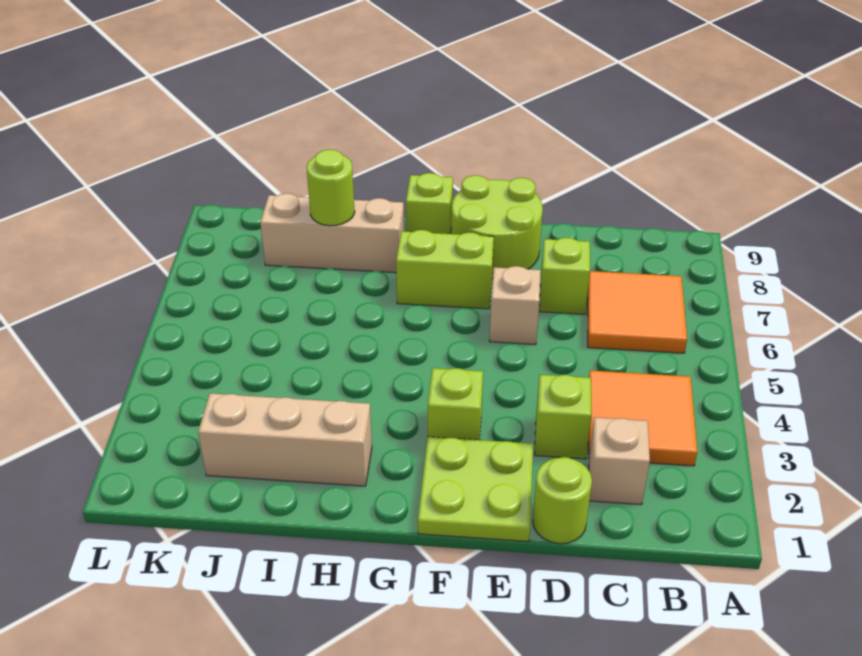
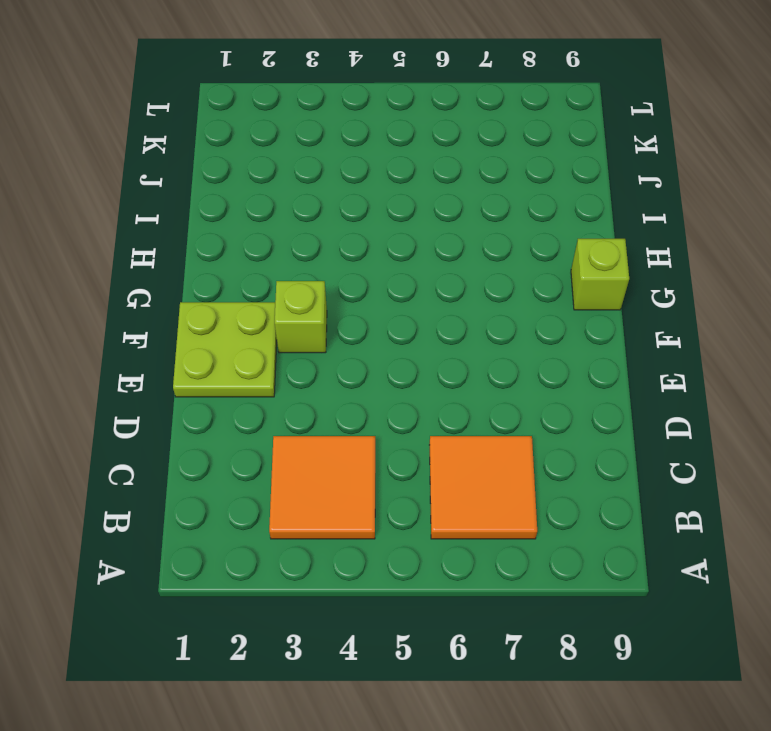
none -> tan brick C2 level 1
none -> lime round brick D1 level 1
none -> lime brick D3 level 1

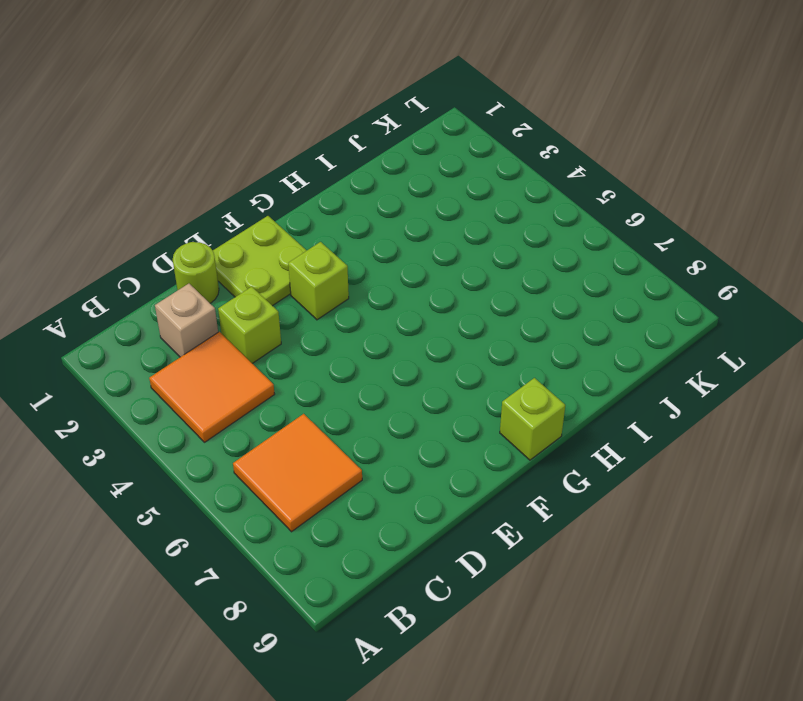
none -> lime brick D7 level 1
none -> tan brick E6 level 1
none -> lime round brick E8:F9 level 1

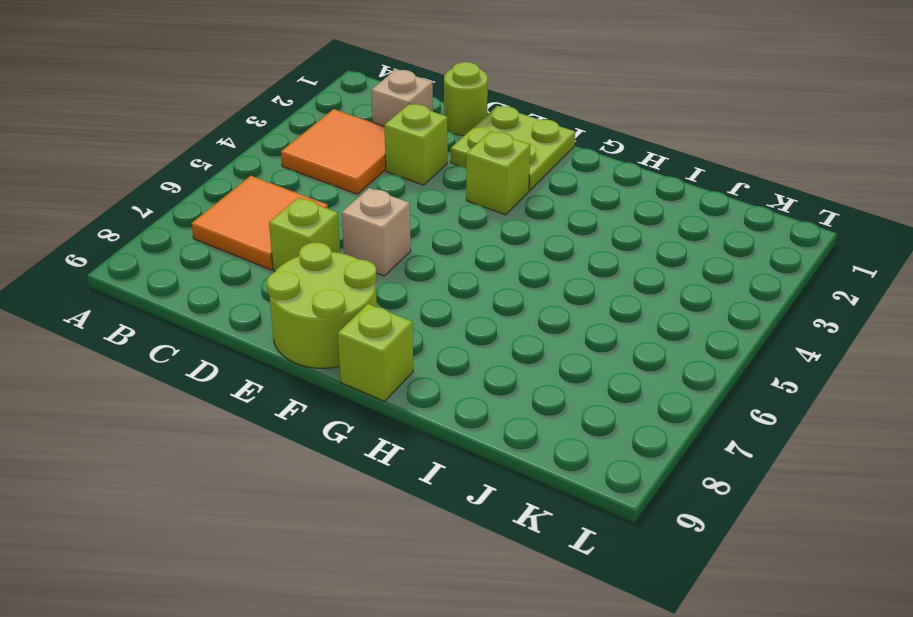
none -> lime brick F7:G7 level 1
none -> tan brick H2:J2 level 1
none -> tan brick H8:J8 level 1

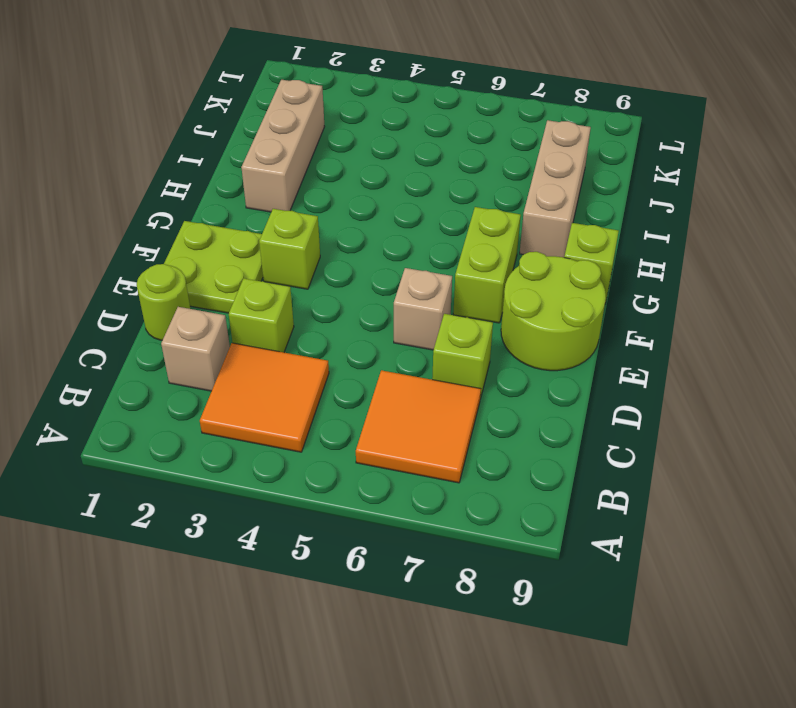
none -> lime round brick I8 level 2

